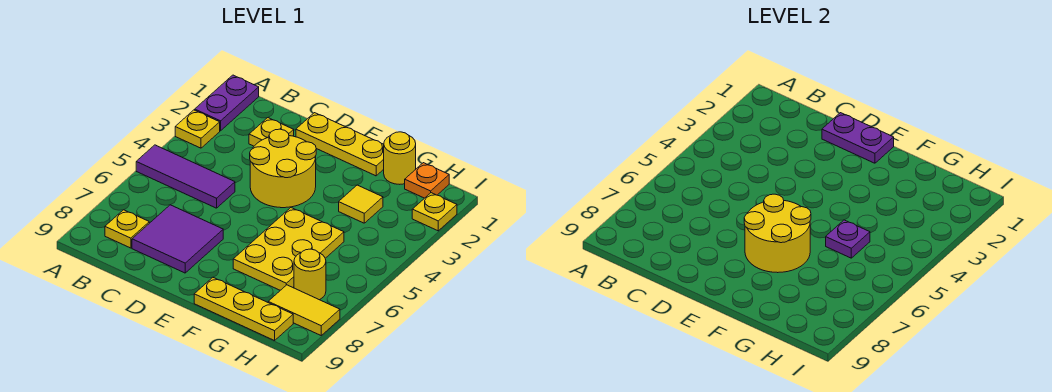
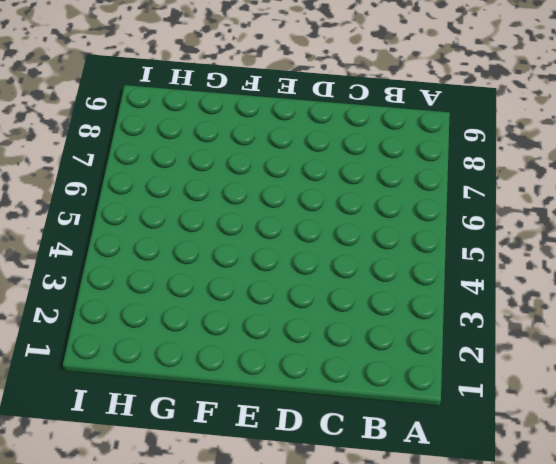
none -> purple plate A1:A2 level 1
none -> yellow plate A3 level 1
none -> purple tile A5:C5 level 1

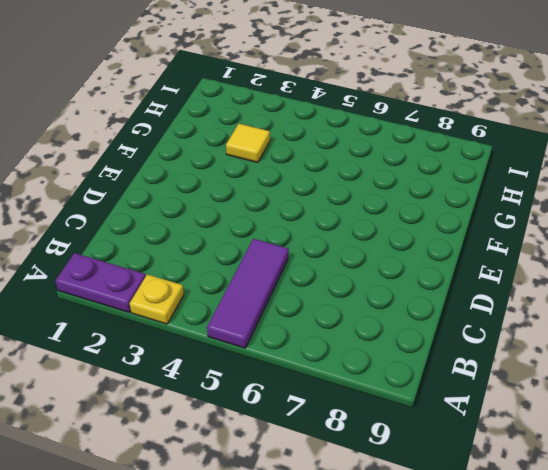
none -> yellow plate B8 level 1
none -> yellow plate C2 level 1
none -> purple tile C7:D8 level 1

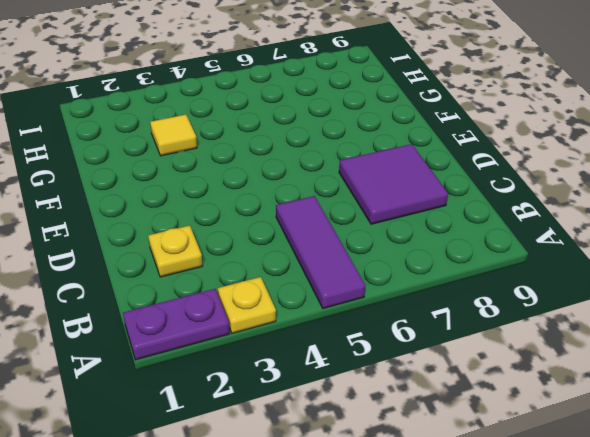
none -> yellow plate B8 level 1
none -> yellow plate D1:F1 level 1
none -> yellow round brick D3:E4 level 1

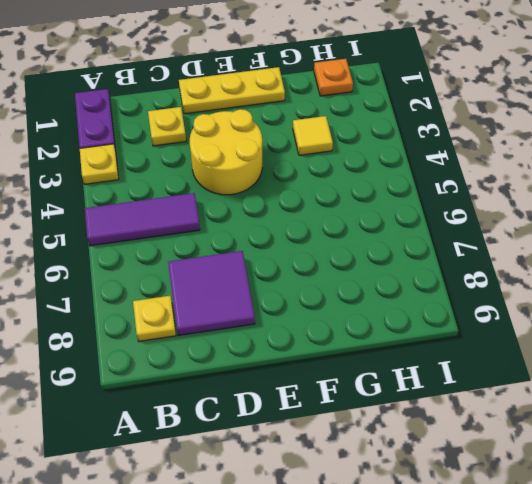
none -> yellow plate F5:G7 level 1
none -> yellow plate F9:H9 level 1
none -> yellow round brick G1 level 1

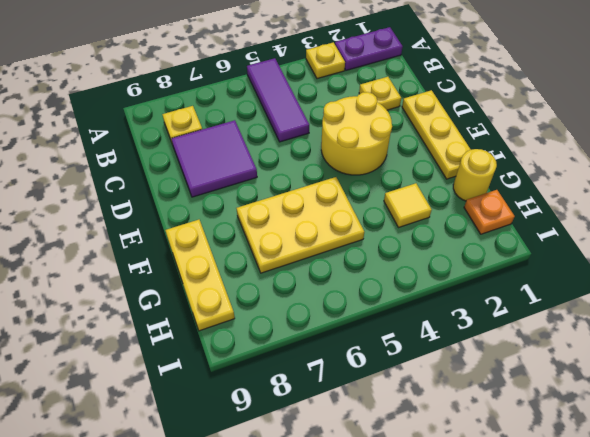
none -> yellow round brick H7 level 1
none -> yellow tile H8:I8 level 1
none -> yellow plate I2 level 1

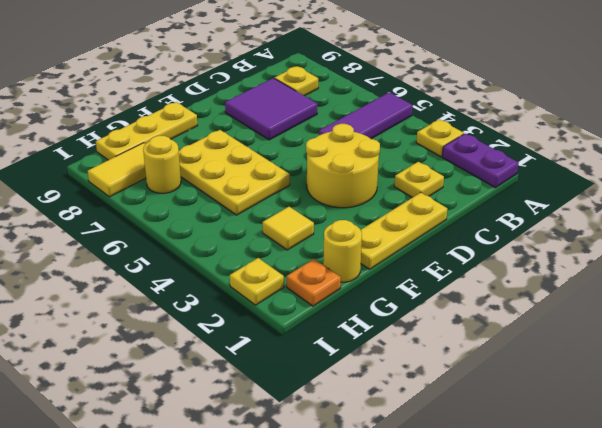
none -> purple plate D1:E1 level 2
none -> yellow round brick E6:F7 level 2
none -> purple plate G5 level 2

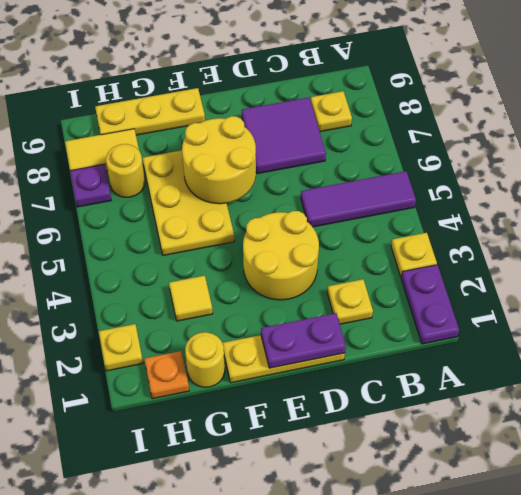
purple plate I7 level 1 -> purple plate G5 level 2

